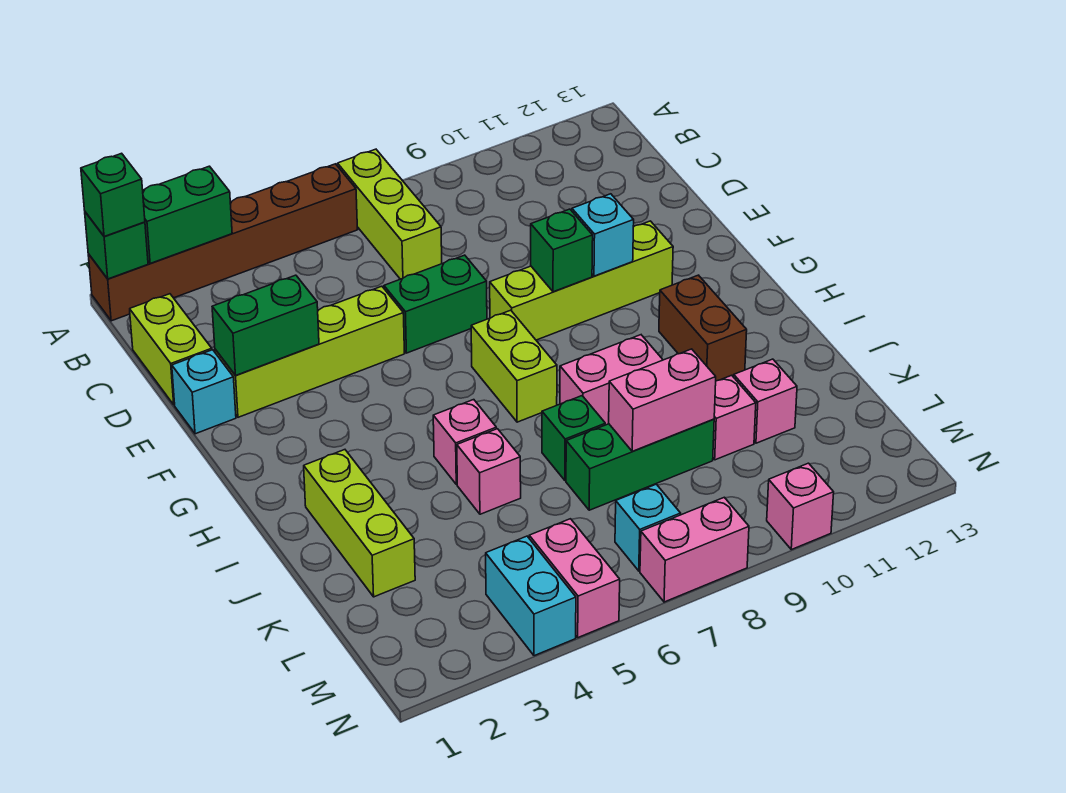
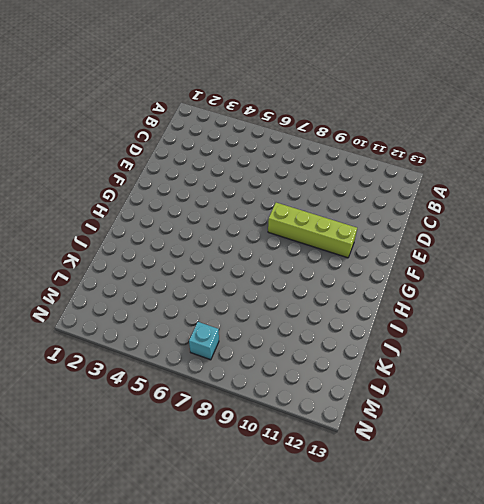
none -> brown brick A1:A6 level 1
none -> lime brick A7:C7 level 1
none -> lime brick C1:D1 level 1

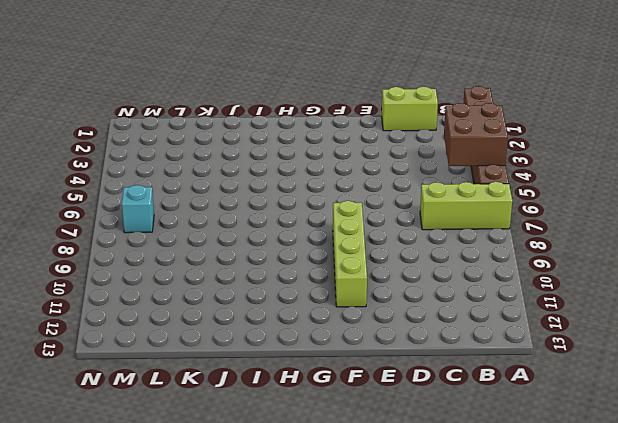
brown brick A4:B5 level 2 -> none
none -> cyan brick E1 level 1
none -> lime brick E2:E5 level 1
none -> green brick E6:E7 level 1

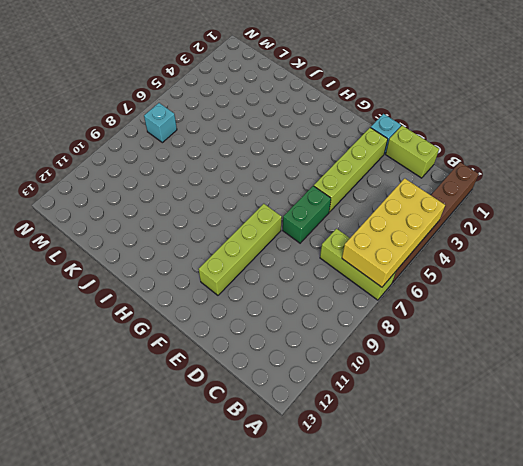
yellow brick A4:B7 level 2 -> none
none -> lime brick G7:H7 level 1
none -> brown brick H11:I11 level 1
none -> lime brick I2:K2 level 1

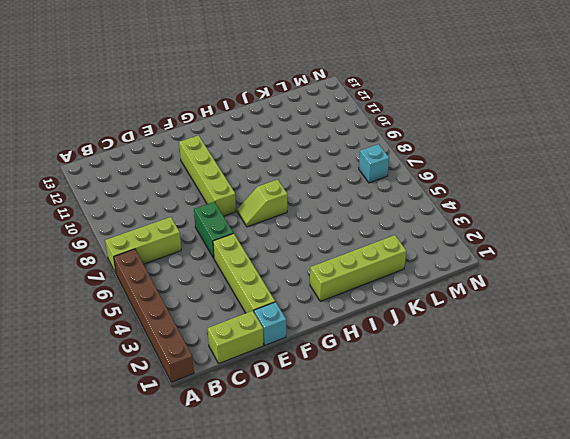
lime slope G7:H7 level 1 top H -> lime brick G7:H7 level 1
lime brick H2:K2 level 1 -> lime brick I2:K2 level 1
none -> brown brick H11:I11 level 1
none -> pink brick I5 level 1
none -> pink brick I8:I9 level 1

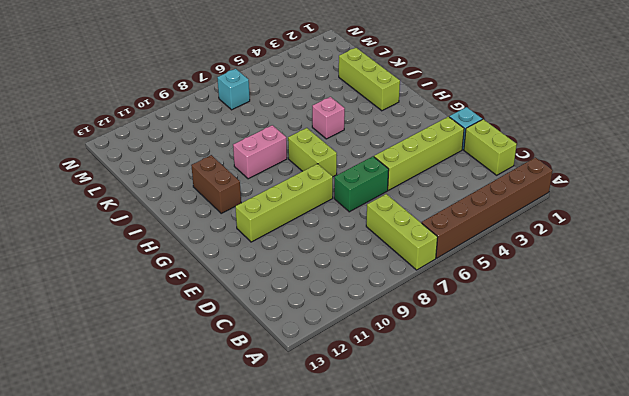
none -> pink brick J5 level 1
none -> green brick J7 level 1
none -> green brick K7:K9 level 1

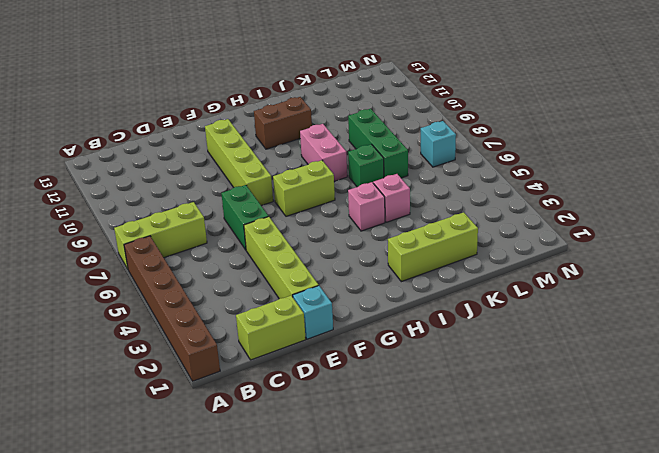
none -> pink brick K10 level 1
none -> pink brick K11 level 1
none -> cyan brick M4:N4 level 1

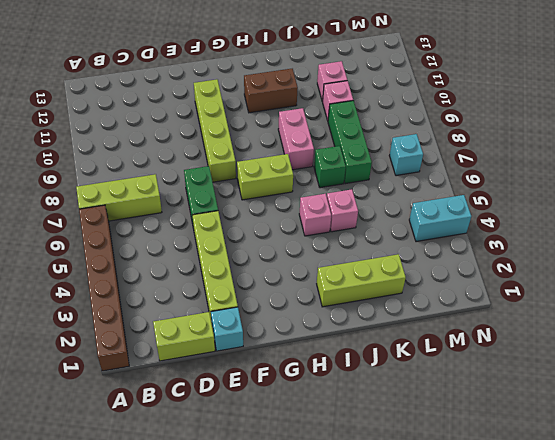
none -> pink brick M5:N5 level 1
none -> pink brick N7:N8 level 1
none -> pink brick N10 level 1

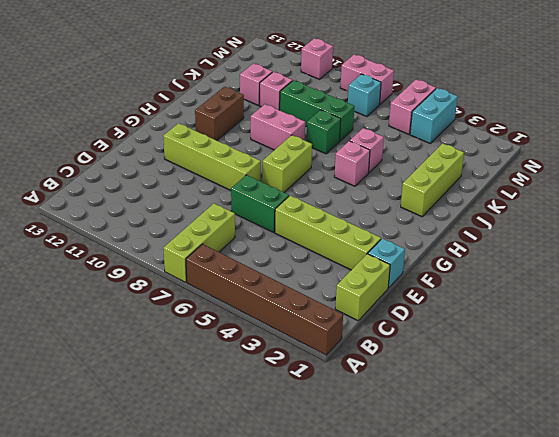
none -> green brick A1 level 2
none -> green brick A2:A3 level 2
none -> green brick E2:E3 level 2

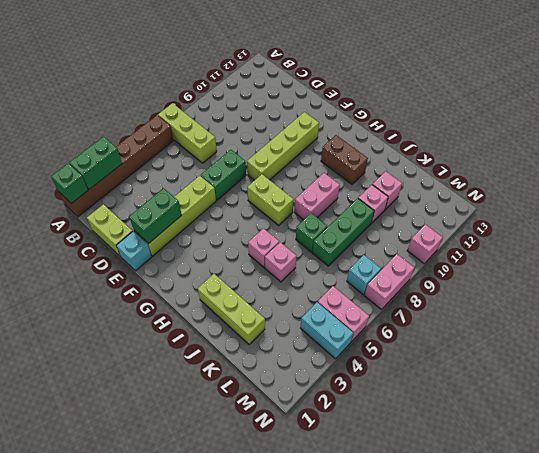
none -> green brick F9 level 2
none -> cyan brick F10 level 2
none -> pink brick K8:K9 level 2

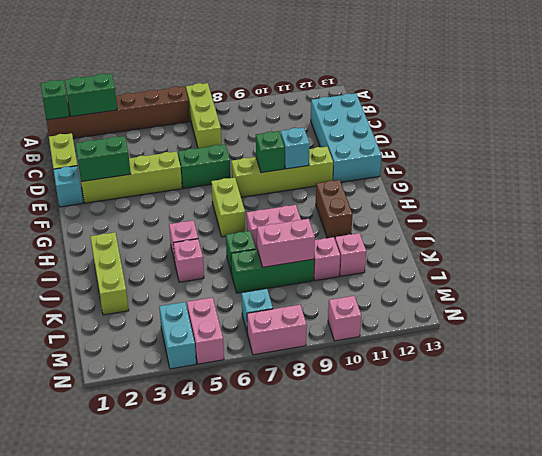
cyan brick C12:F13 level 1 -> none
none -> green brick A1 level 3

